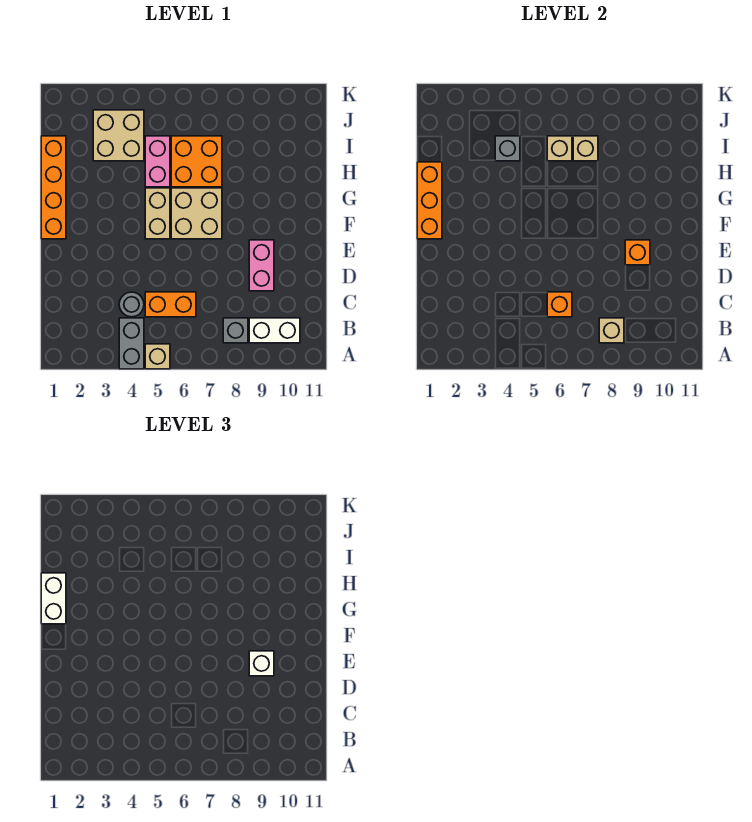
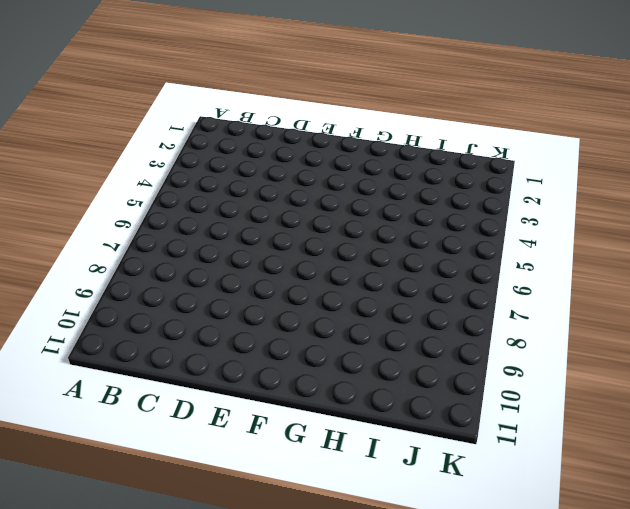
none -> grey brick A4:B4 level 1
none -> tan brick A5 level 1
none -> grey brick B8 level 1

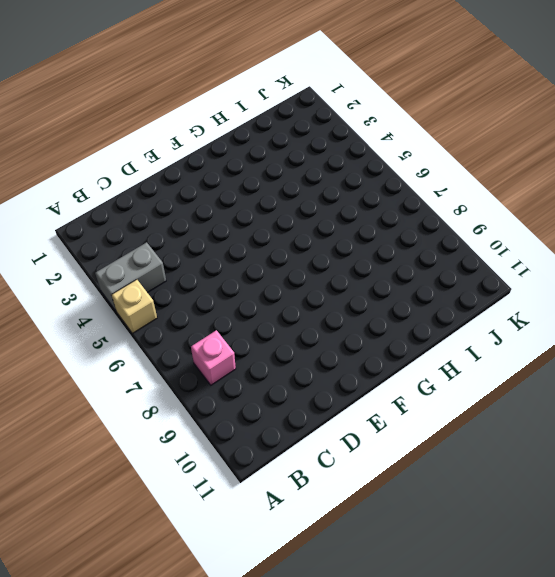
pink brick B8 level 1 -> grey brick B8 level 1
none -> white brick B9:B10 level 1
none -> grey round brick C4 level 1
none -> orange brick C5:C6 level 1

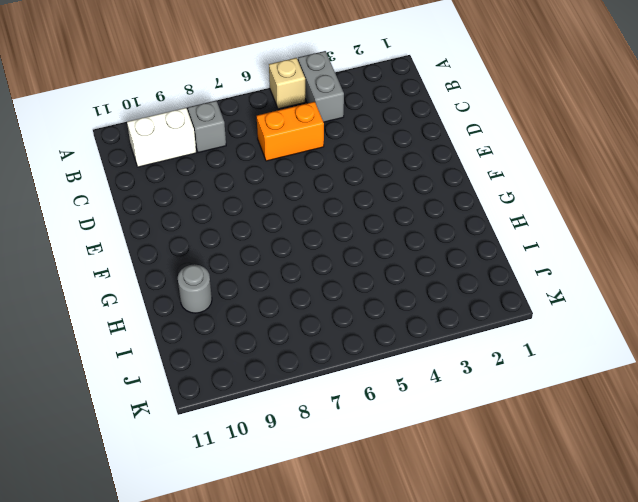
grey round brick H10 level 1 -> grey round brick C4 level 1
none -> pink brick D9:E9 level 1
none -> orange brick F1:I1 level 1
none -> tan brick F5:G5 level 1

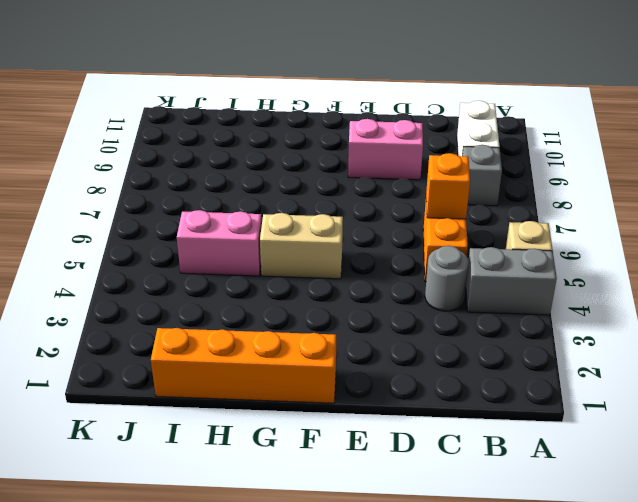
none -> tan brick F6:G7 level 1
none -> orange brick H6:I7 level 1
none -> tan brick I3:J4 level 1

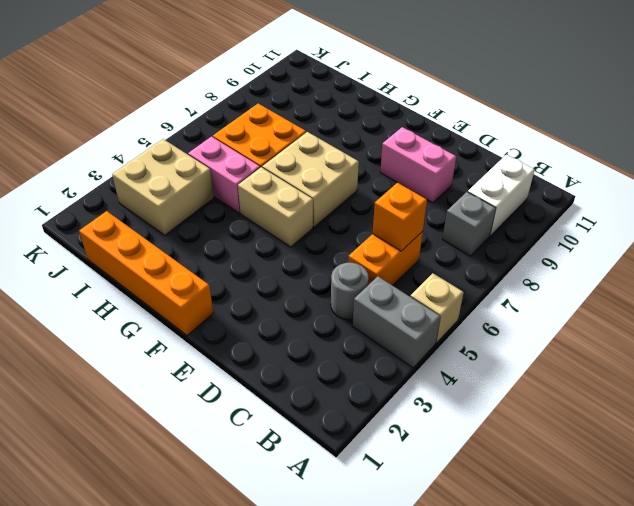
none -> tan brick B8 level 2
none -> orange brick E9 level 2
none -> orange brick F1:H1 level 2

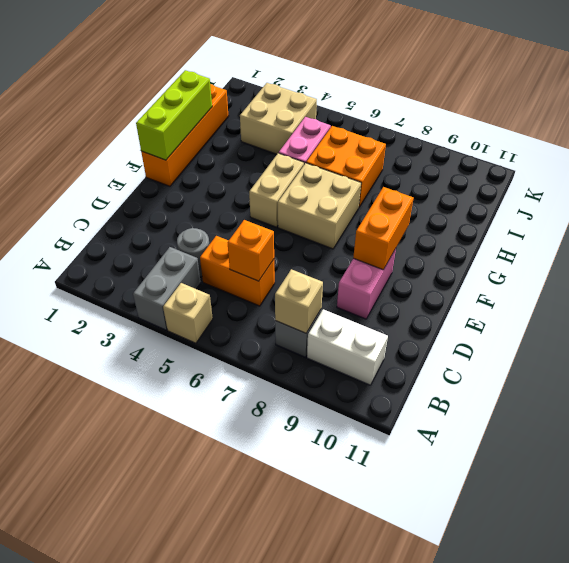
orange brick E9:F9 level 2 -> orange brick E9 level 2
lime brick F1:H1 level 2 -> orange brick F1:H1 level 2
none -> grey brick I4 level 2
none -> tan brick I6 level 2
none -> tan brick I7 level 2

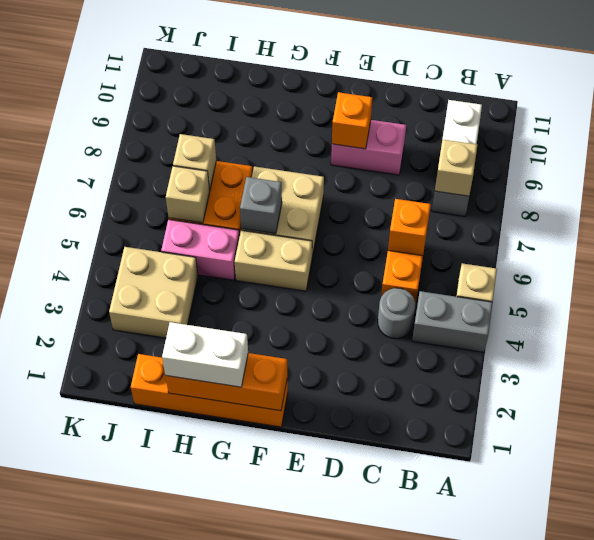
grey brick G6 level 2 -> grey brick I4 level 2
none -> white brick E9 level 3

